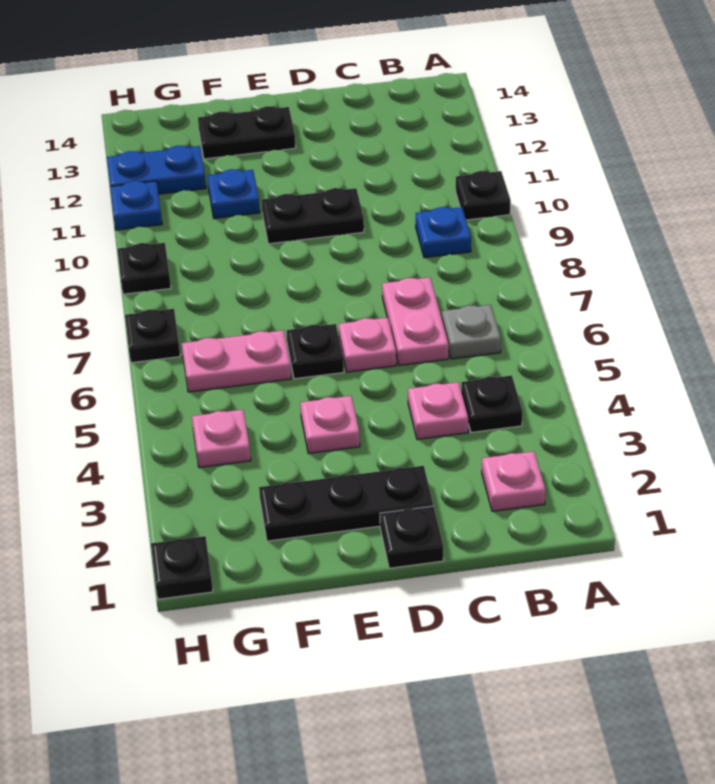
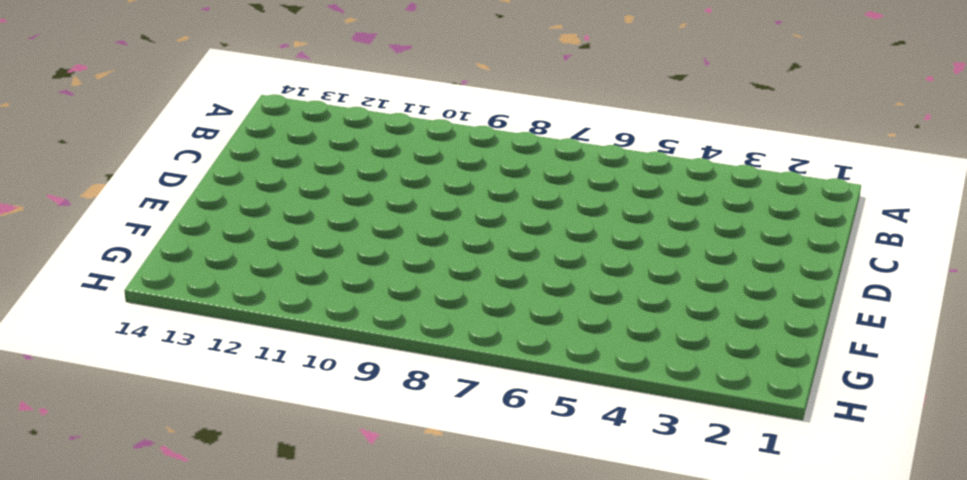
none -> black plate A10 level 1
none -> pink plate B2 level 1
none -> black plate B4 level 1

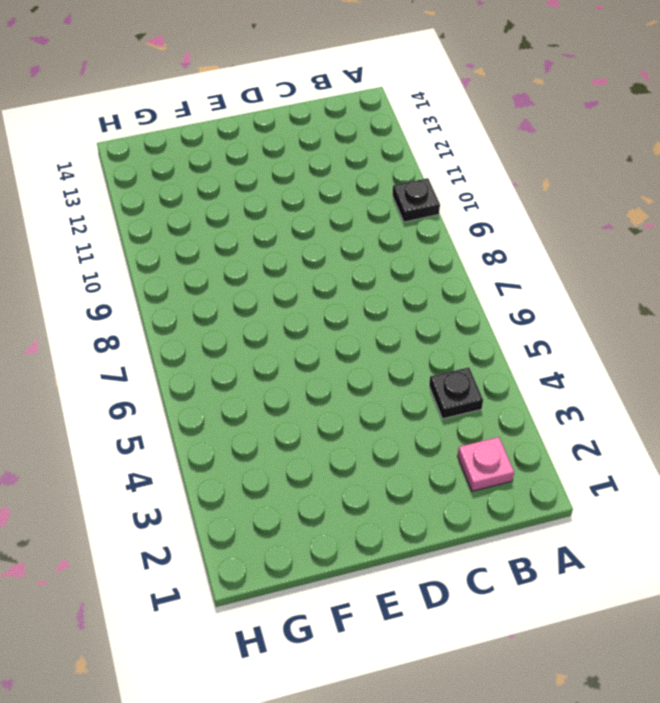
none -> grey plate B6 level 1
none -> blue plate B9 level 1
none -> pink plate C4 level 1

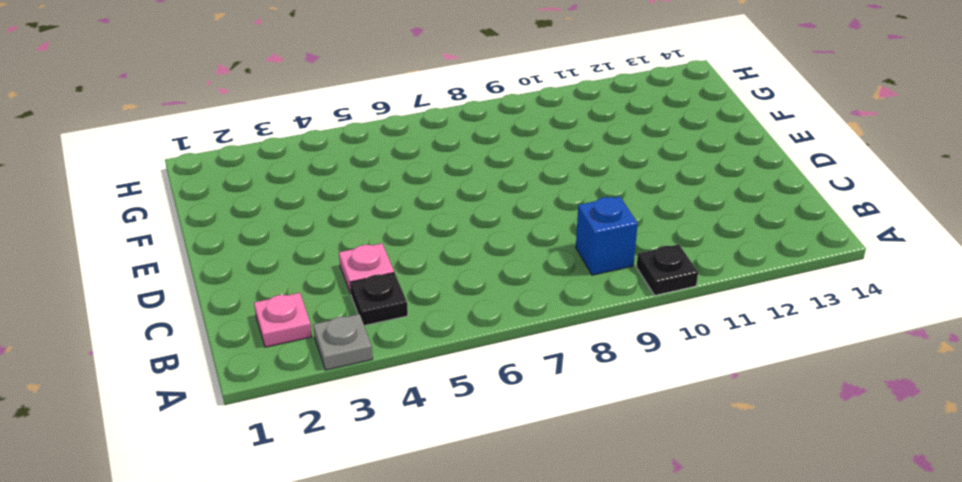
grey plate A3 level 1 -> grey plate B6 level 1
blue brick B9 level 1 -> blue plate B9 level 1
none -> pink plate C6:C7 level 1
none -> black plate D1 level 1
none -> black plate D2:F2 level 1

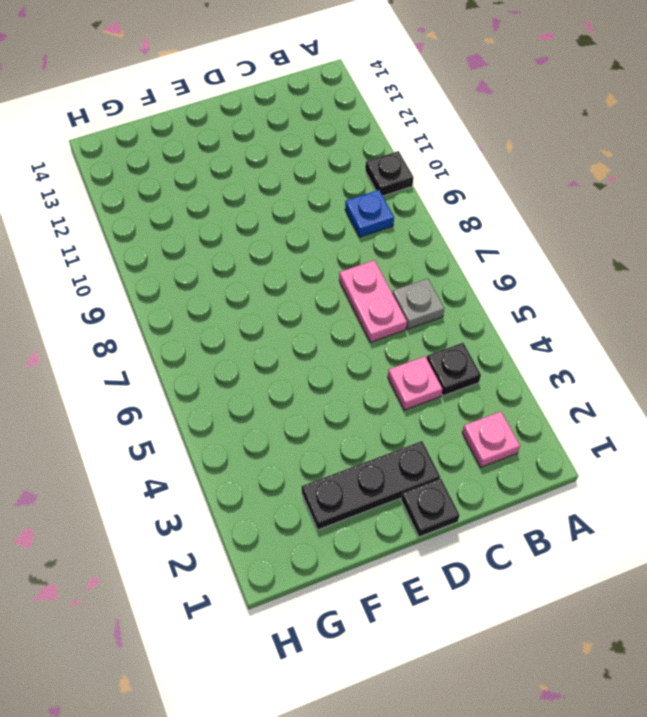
none -> pink plate D6 level 1
none -> black plate D10:E10 level 1
none -> pink plate E4 level 1

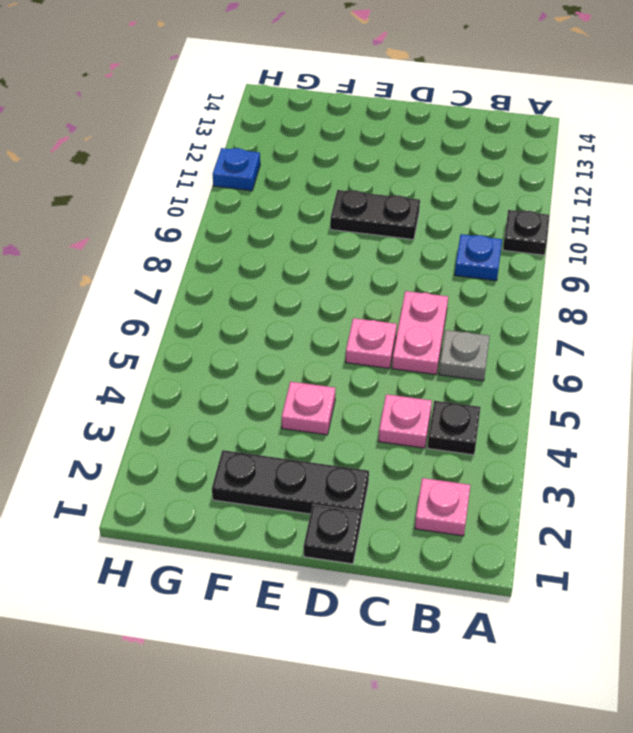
none -> black plate E6 level 1
none -> black plate E13:F13 level 1
none -> pink plate F6:G6 level 1

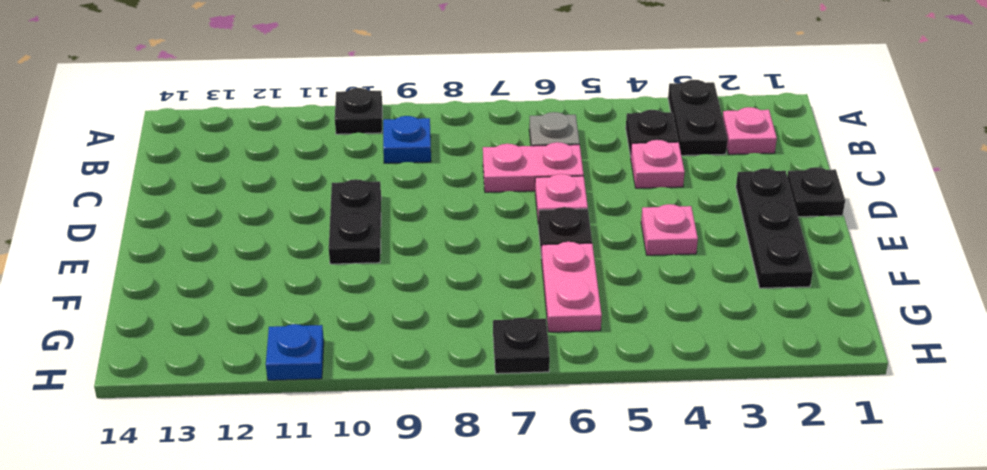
black plate A3:B3 level 1 -> black plate E13:F13 level 1
none -> blue plate F11 level 1
none -> pink plate G4 level 1
none -> blue plate G12:H12 level 1

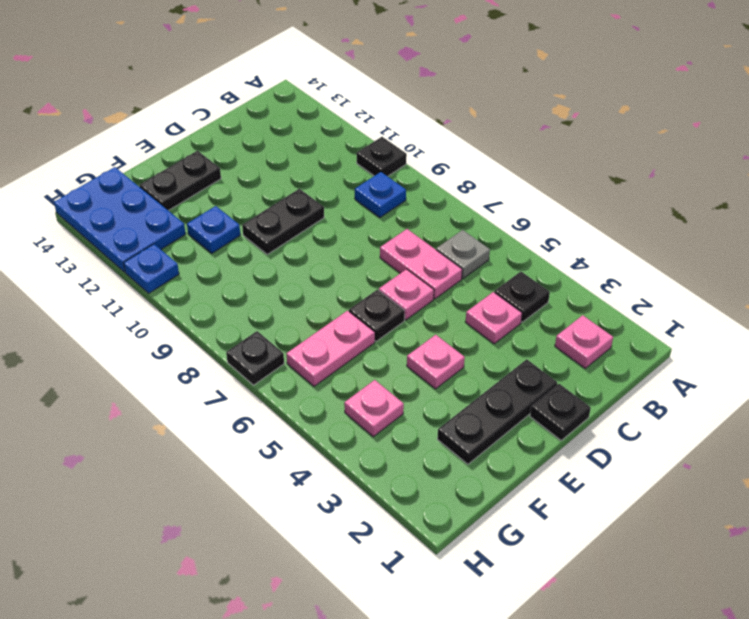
blue plate G12:H14 level 1 -> blue plate G12:H12 level 1
none -> black plate H1 level 1
none -> black plate H9 level 1

